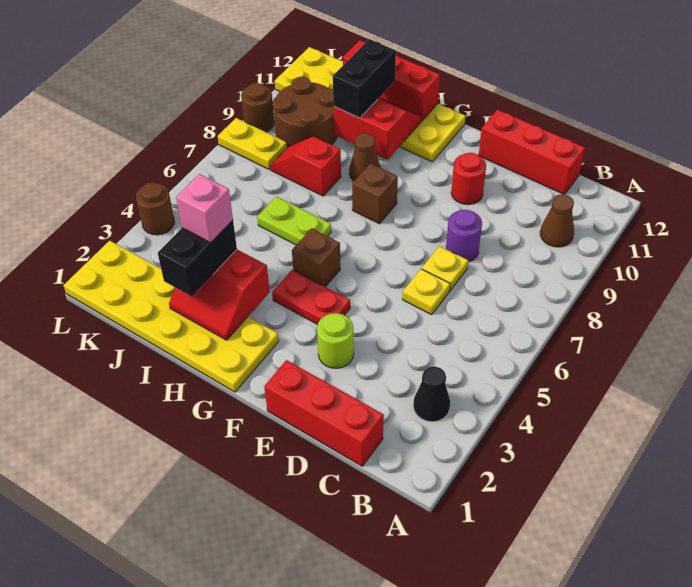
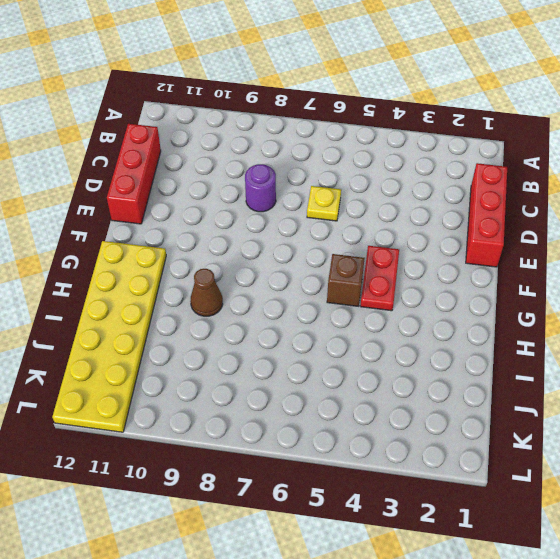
none -> black cone B3 level 1
none -> brown cone B10 level 1
none -> yellow plate D7 level 1

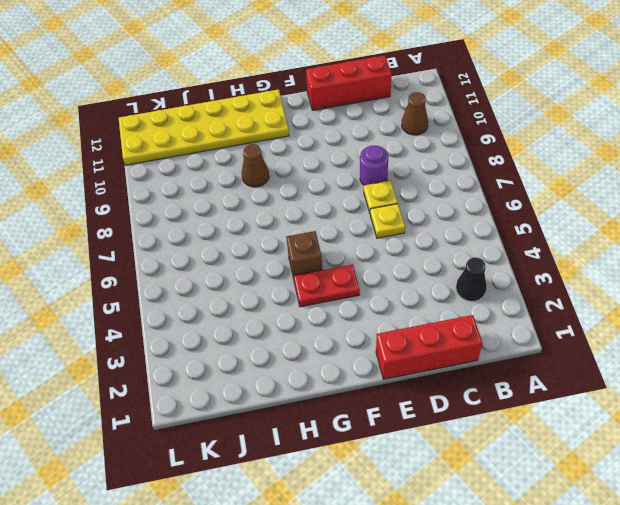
none -> lime round brick E3 level 1
none -> red round brick E10 level 1
none -> yellow plate G1:L2 level 1

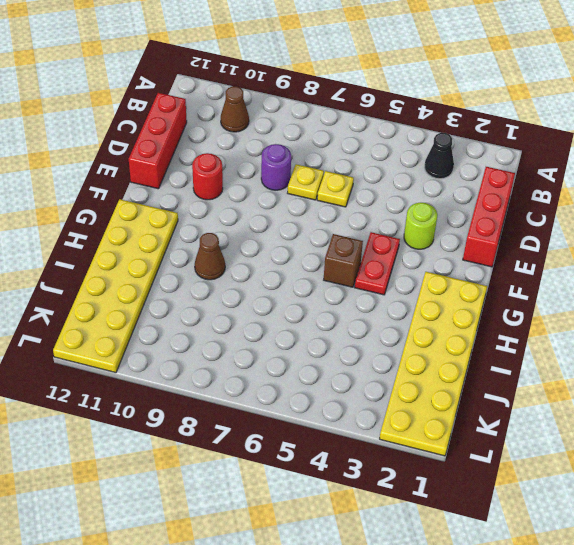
none -> brown brick G8 level 1
none -> lime plate H6:I6 level 1
none -> red slope I8:J8 level 1 top I

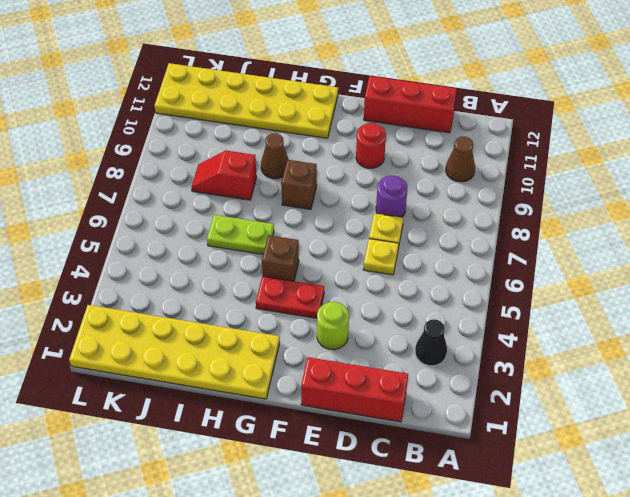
none -> brown round brick J9:K10 level 1
none -> yellow plate K8:L8 level 1
none -> brown round brick L4 level 1

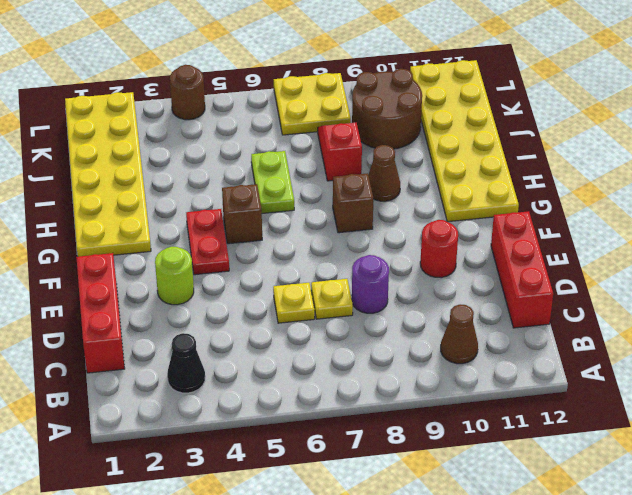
yellow plate K7:L8 level 1 -> yellow plate K8:L8 level 1
none -> brown round brick L9 level 1
none -> red slope H2:I3 level 2 top 3
none -> red slope H10:I11 level 2 top 10

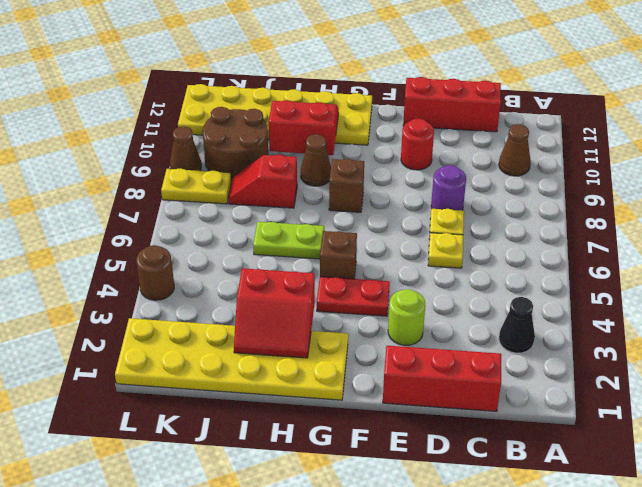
brown cone L9 level 1 -> brown round brick L9 level 1
none -> red brick H12:J12 level 2
none -> black brick I2:I3 level 3
none -> black brick I10:I11 level 3

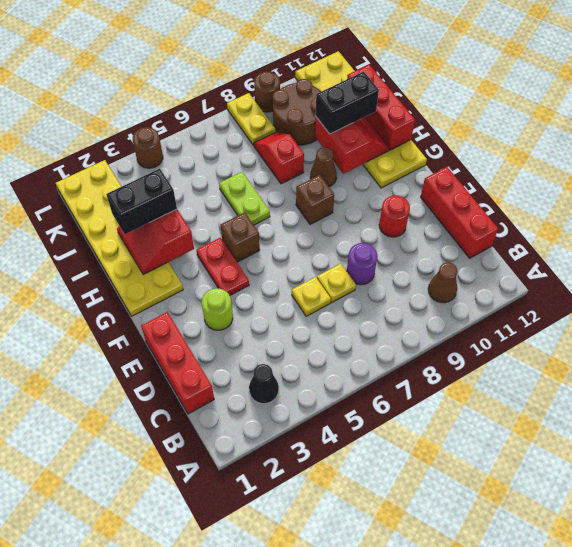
none -> pink brick I3 level 4

